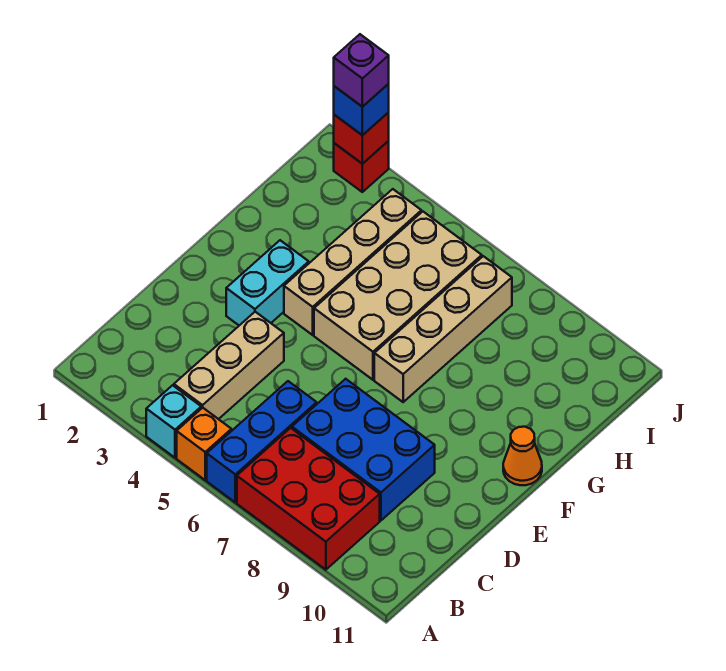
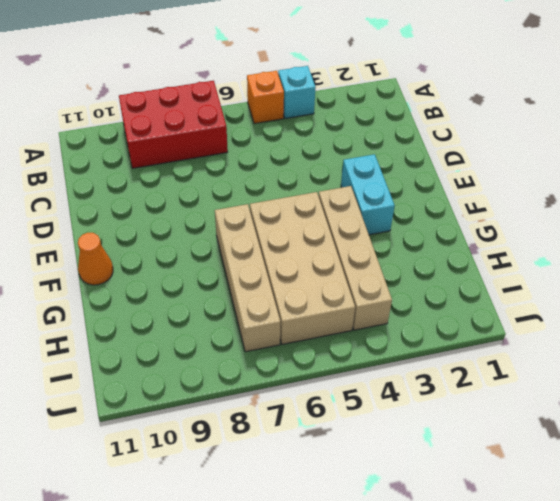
none -> blue brick A6:C6 level 1
none -> tan brick B4:D4 level 1
none -> blue brick C7:D9 level 1

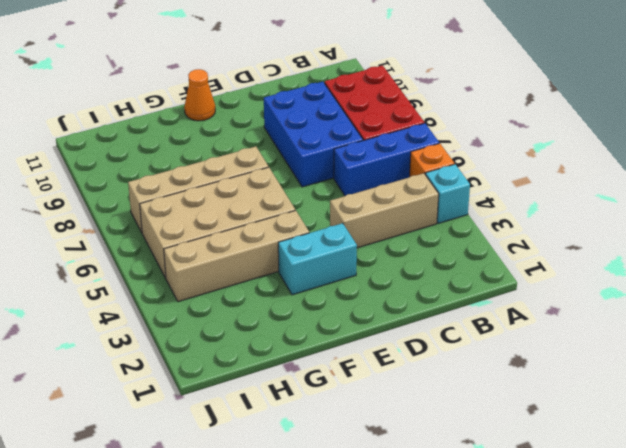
none -> red brick J2 level 1
none -> red brick J2 level 2
none -> blue brick J2 level 3

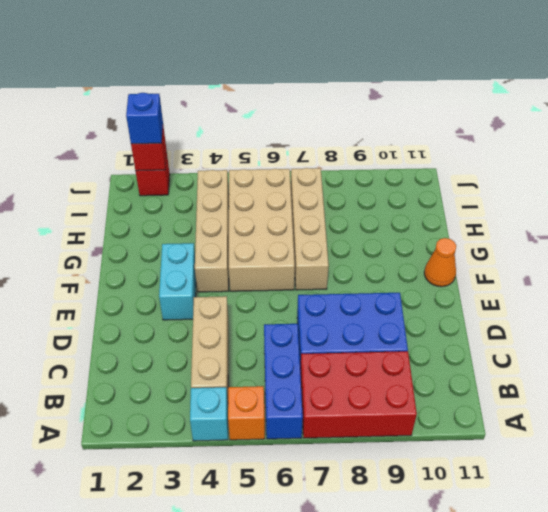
none -> purple brick J2 level 4

